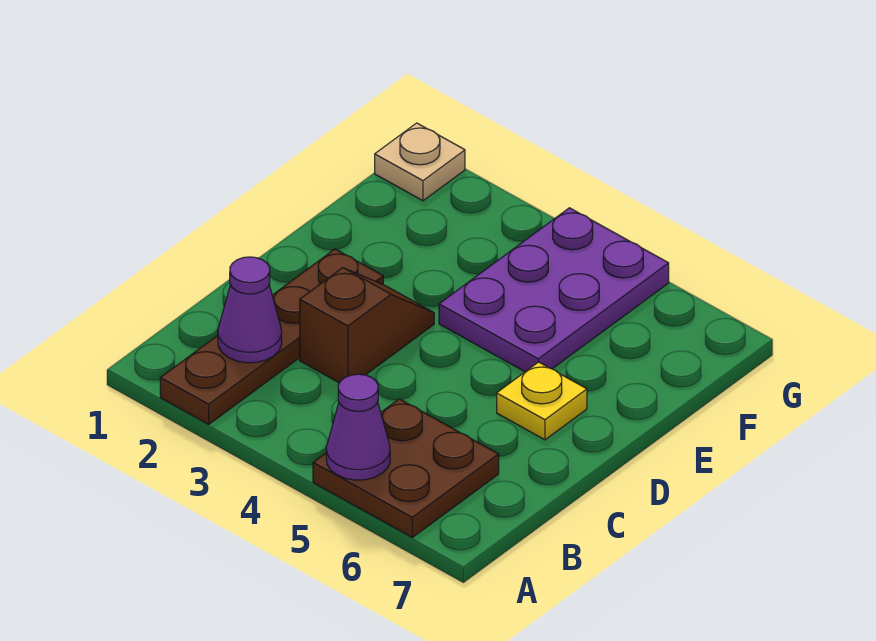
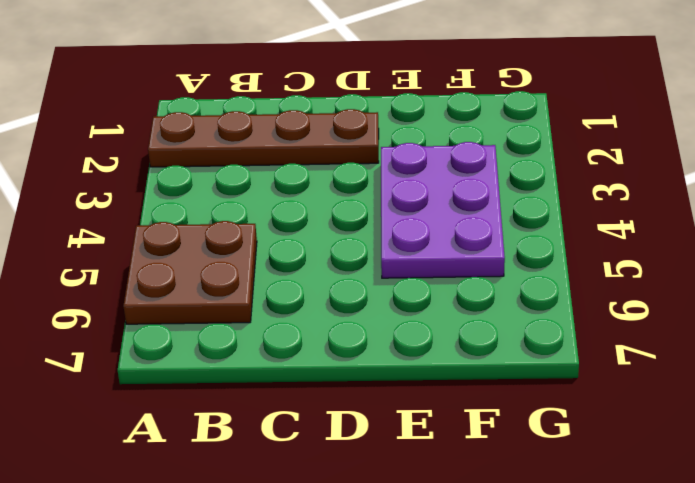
purple plate E3:F5 level 1 -> purple plate E4:G5 level 1
none -> brown slope C3:D3 level 1 top C
none -> yellow plate D6 level 1

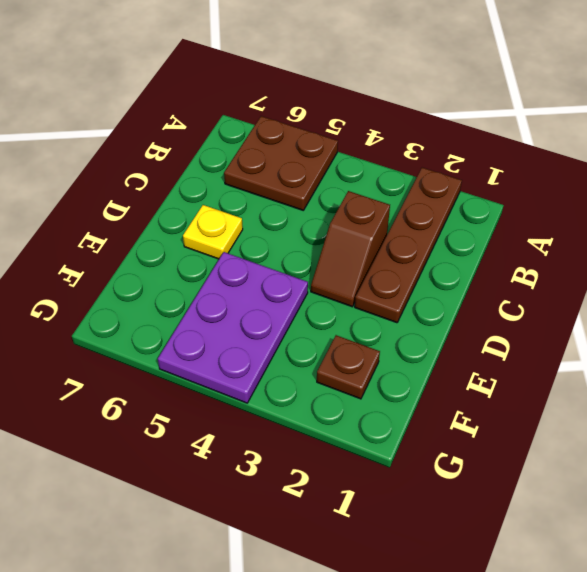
brown plate F2 level 1 -> none
none -> tan plate G1 level 1
none -> purple cone A5 level 2

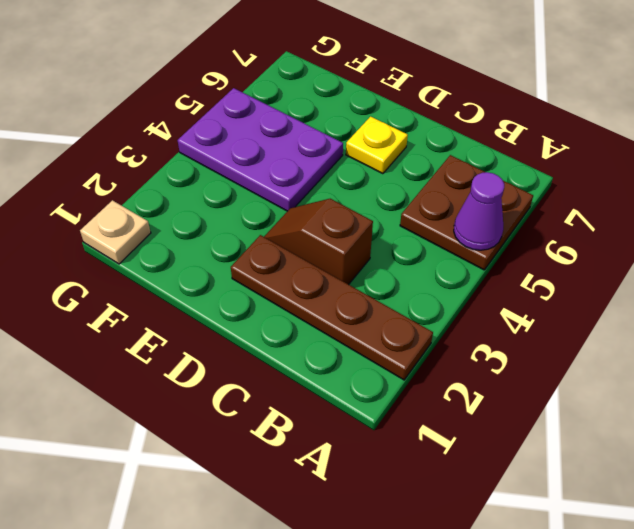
none -> purple cone B2 level 2

